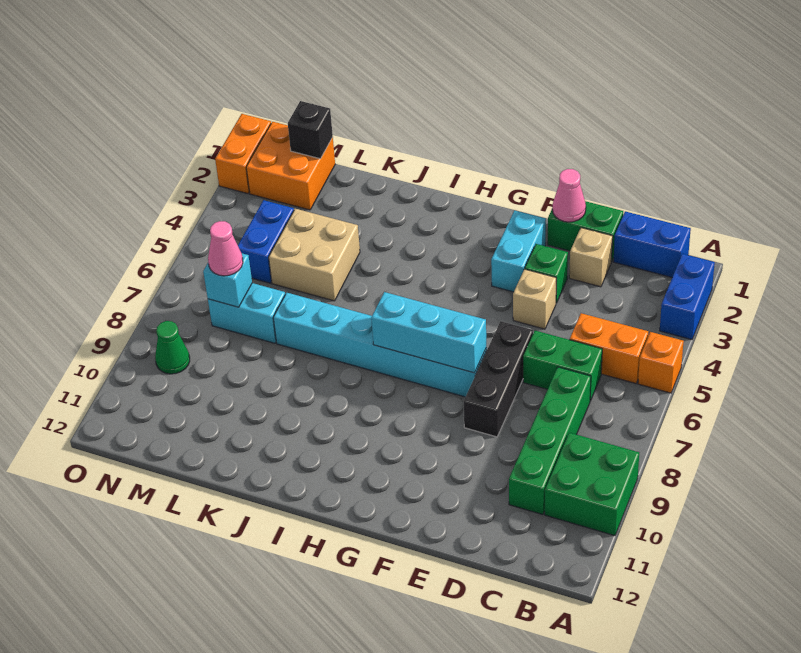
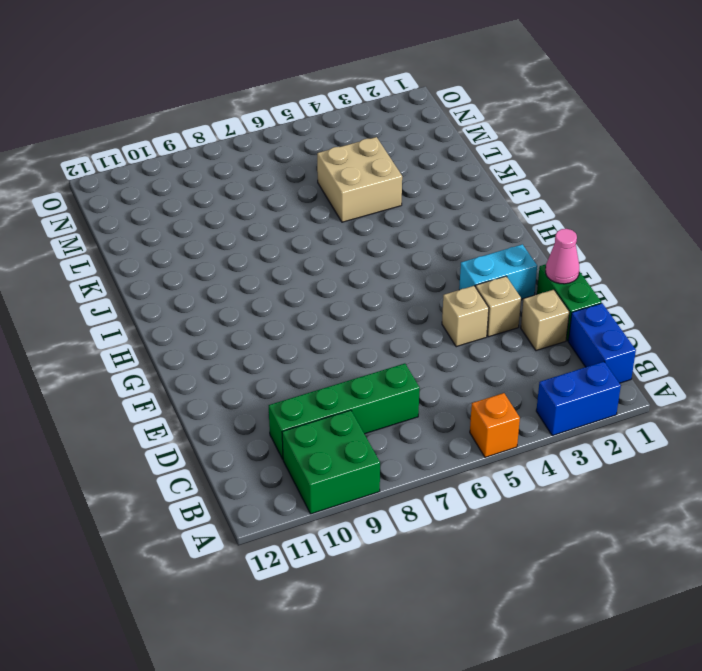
tan brick E3 level 1 -> green brick E3 level 1
none -> orange brick B5:C5 level 1
none -> green brick C6:D6 level 1
none -> black brick E6:E8 level 1

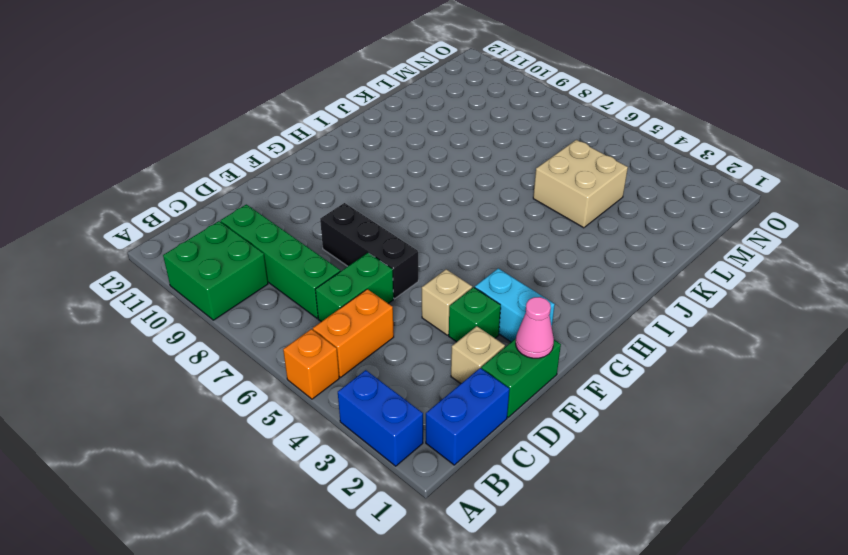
none -> cyan brick F7:K7 level 1
none -> cyan brick L7:M7 level 1
none -> orange brick M1:N2 level 1

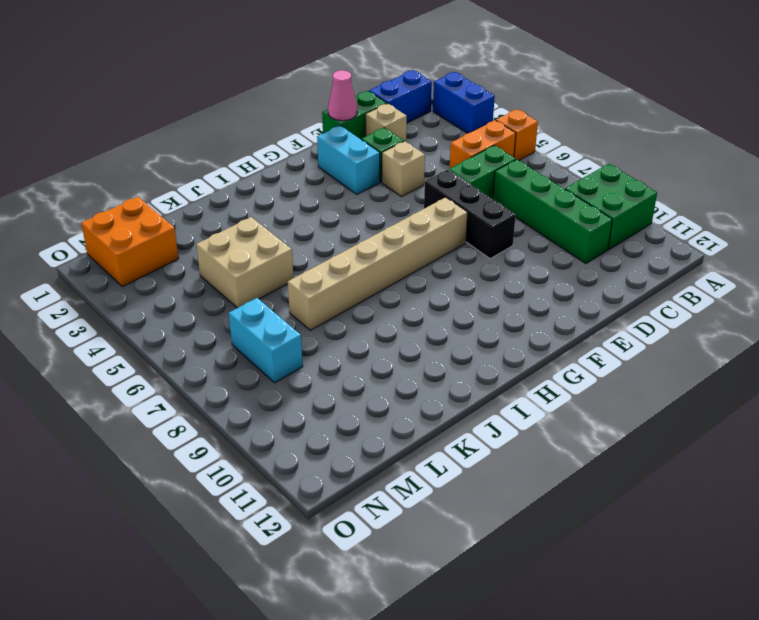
tan brick F7:K7 level 1 -> cyan brick F7:K7 level 1
cyan brick M7:M8 level 1 -> cyan brick L7:M7 level 1
none -> blue brick M4:M5 level 1
none -> green cone N9 level 1
none -> orange brick O1:O2 level 1

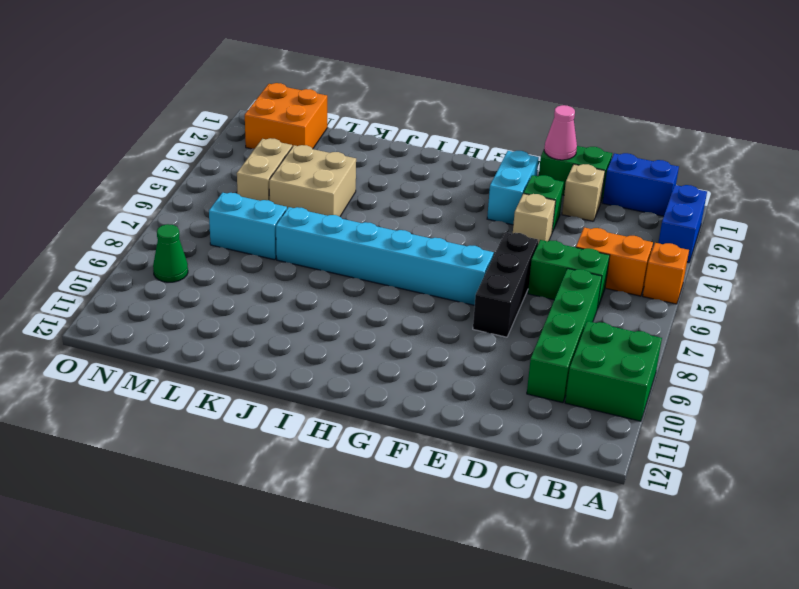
tan brick M4:M5 level 1 -> blue brick M4:M5 level 1
none -> orange brick O1:O2 level 1
none -> cyan brick F7:H7 level 2
none -> black brick M1 level 2

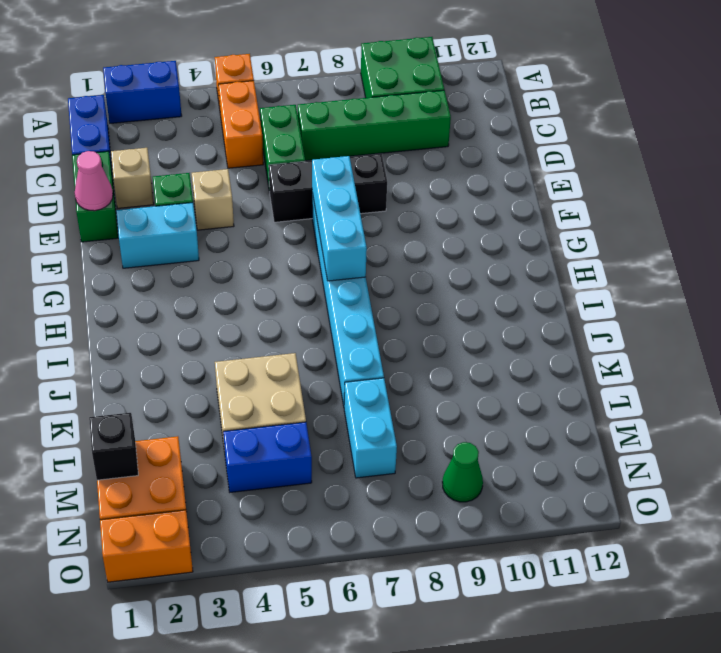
none -> cyan brick M7 level 2
none -> pink cone M7 level 3

